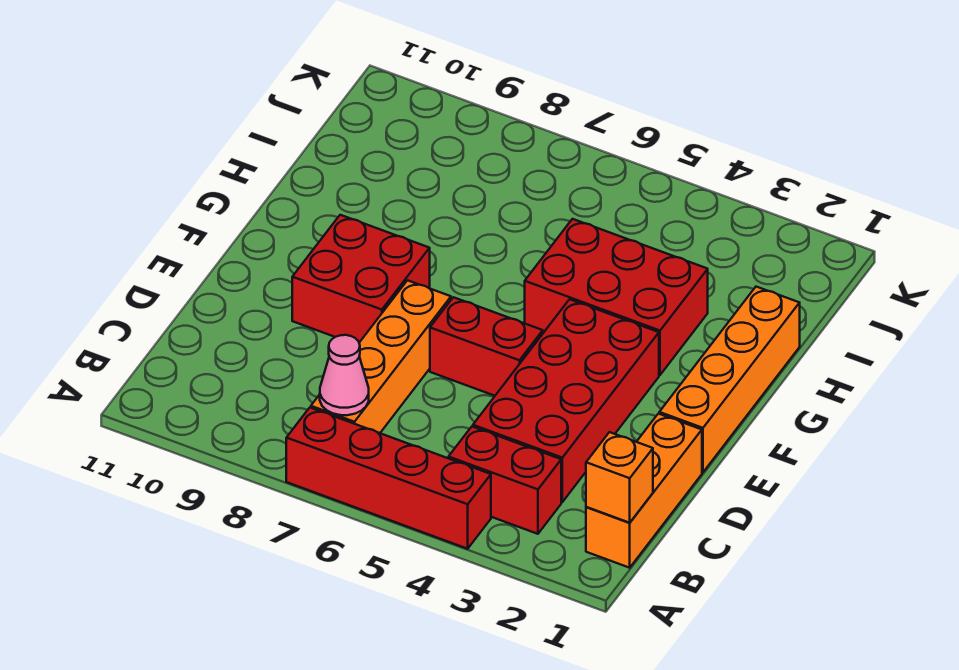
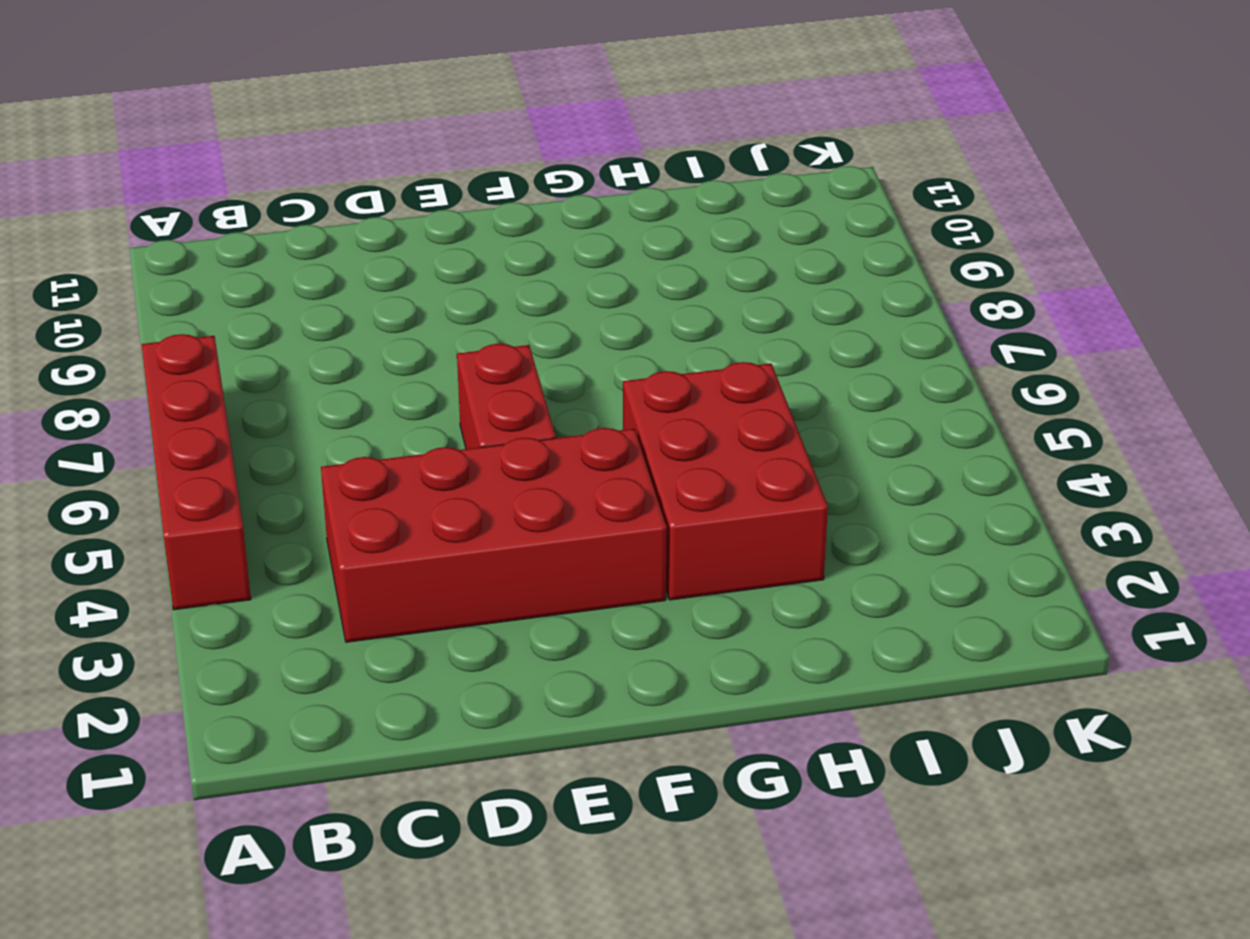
none -> orange brick B1:D1 level 1
none -> red brick B3:B4 level 1

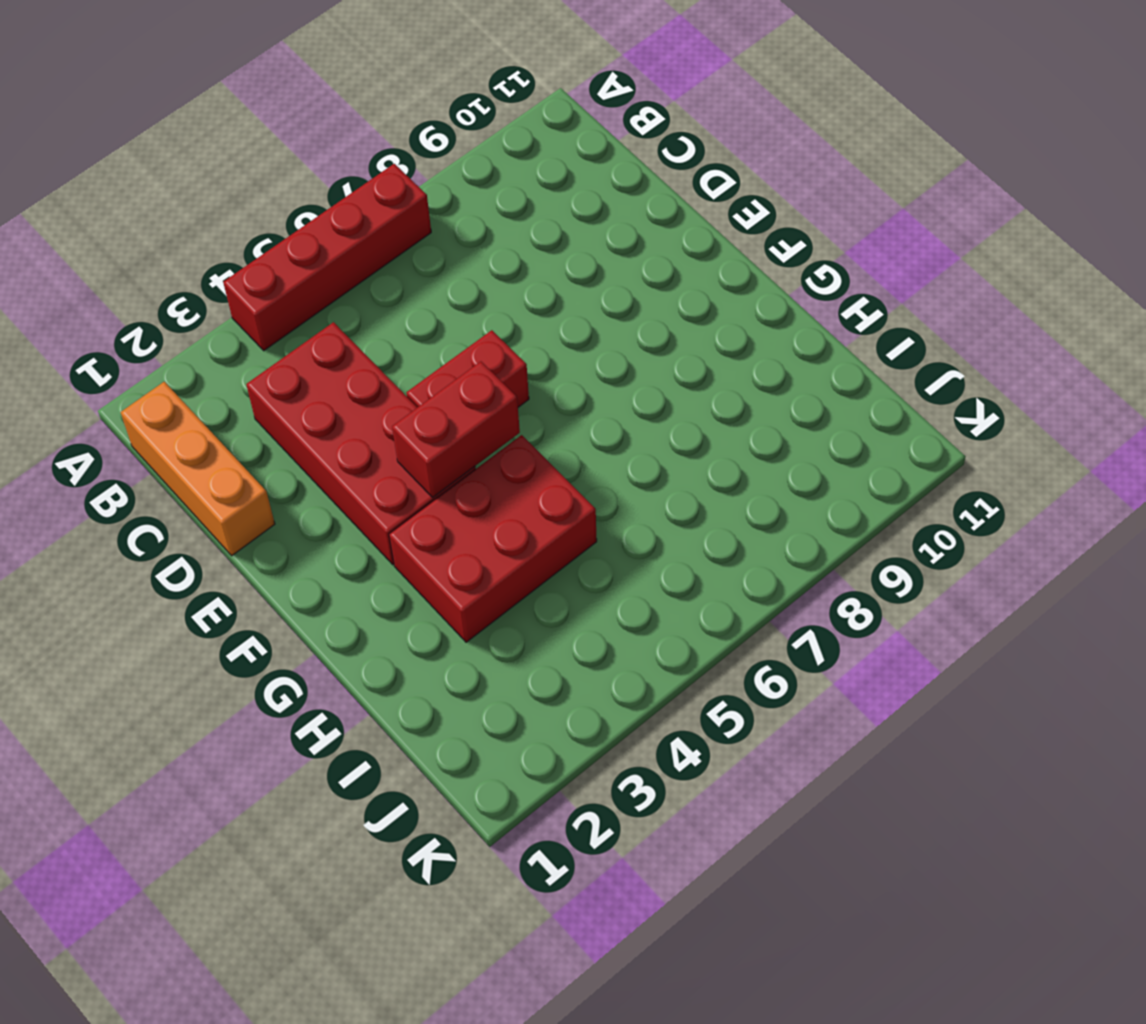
red brick F4:F5 level 2 -> red brick B3:B4 level 1
none -> orange brick B7:E7 level 1
none -> orange brick E1:H1 level 1

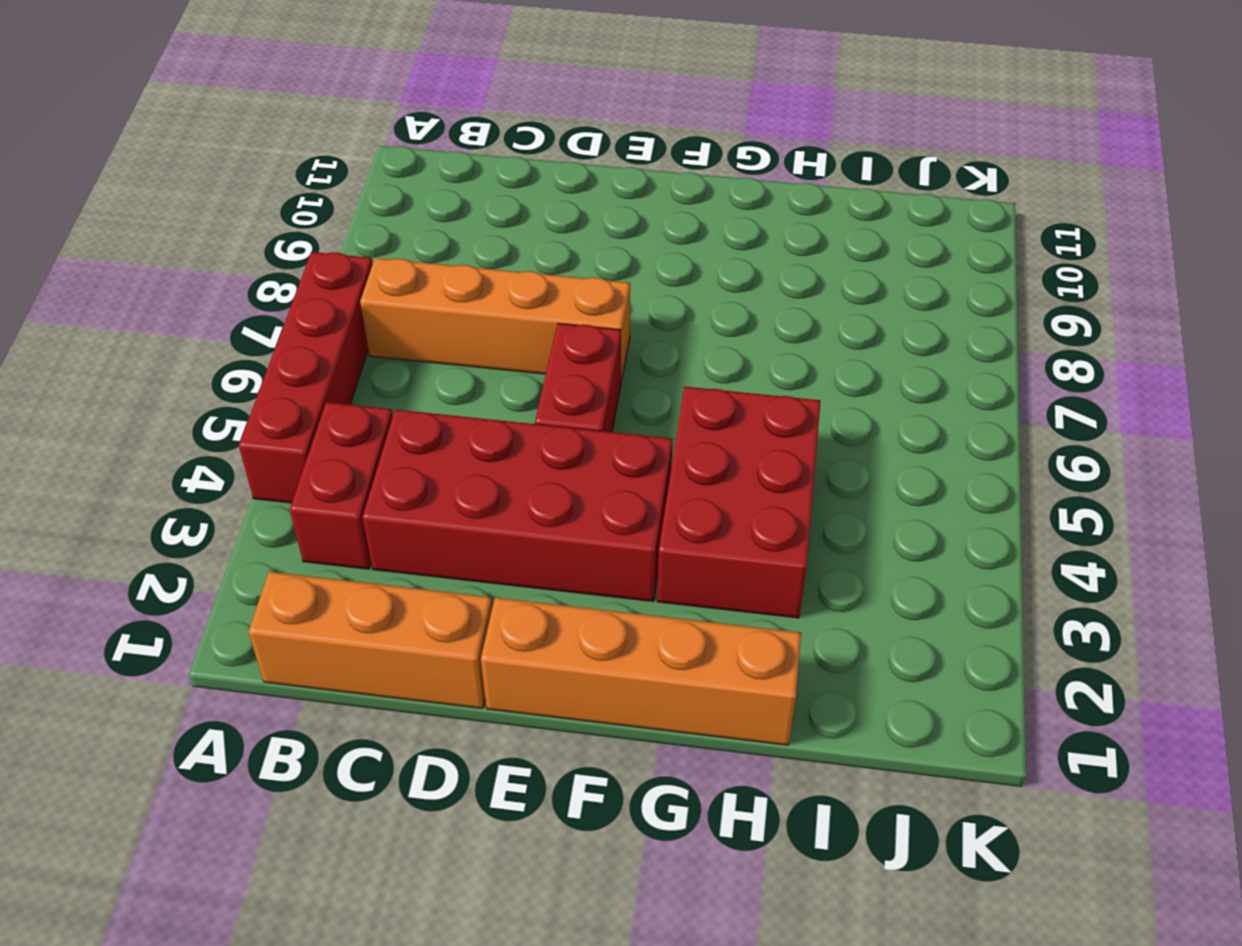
none -> red brick E8:F9 level 1
none -> orange brick B1 level 2

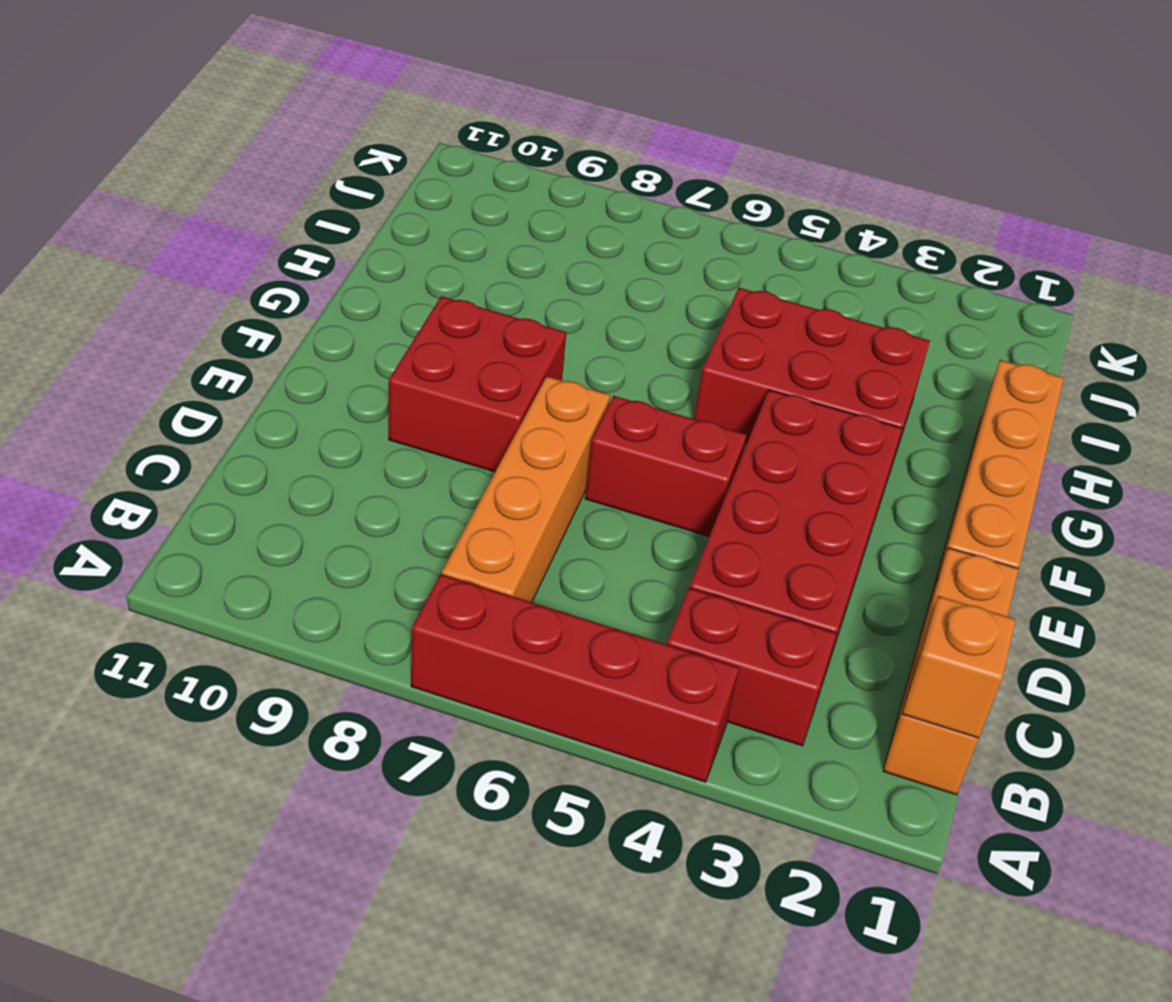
none -> pink cone B7 level 2

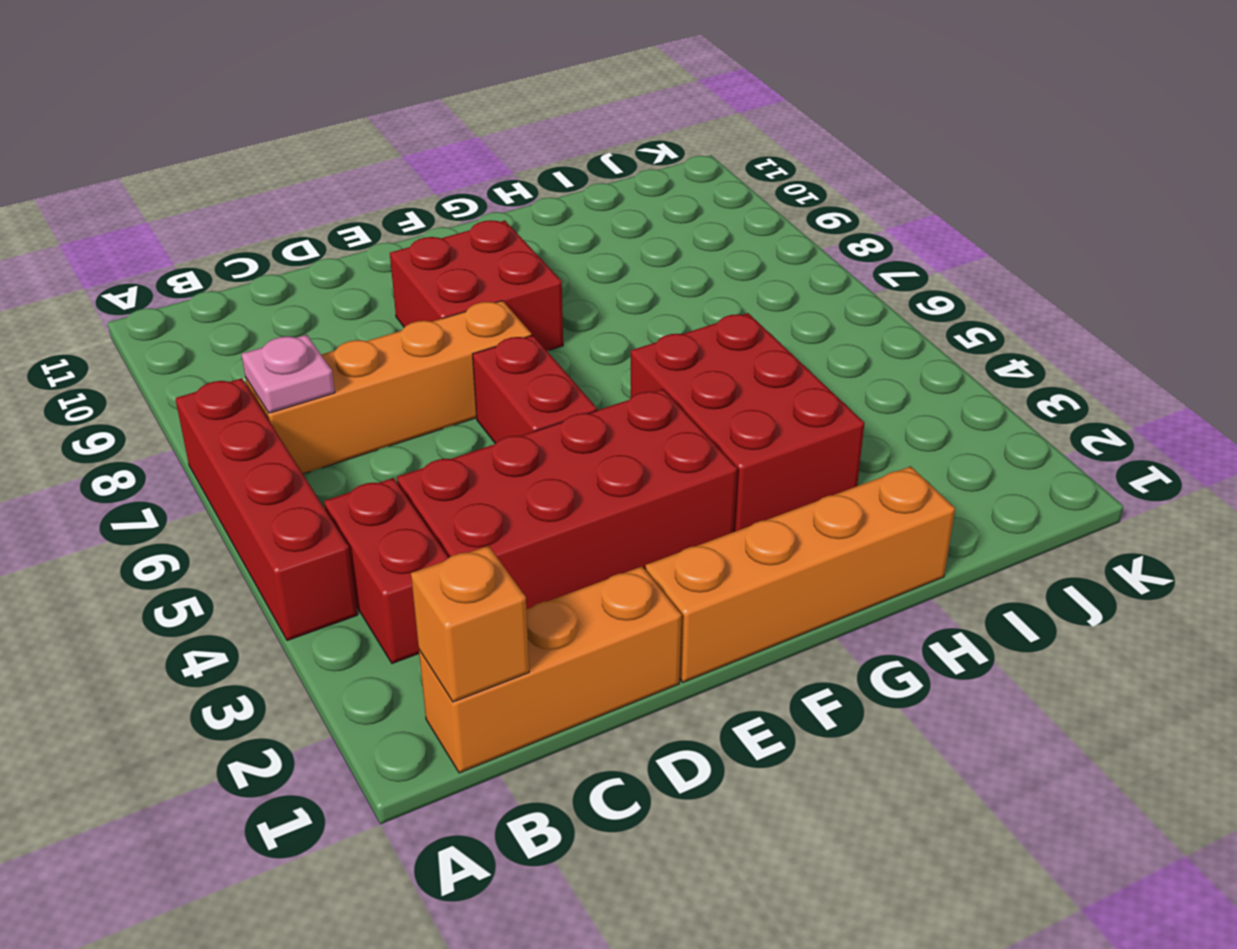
pink plate B7 level 2 -> pink cone B7 level 2

